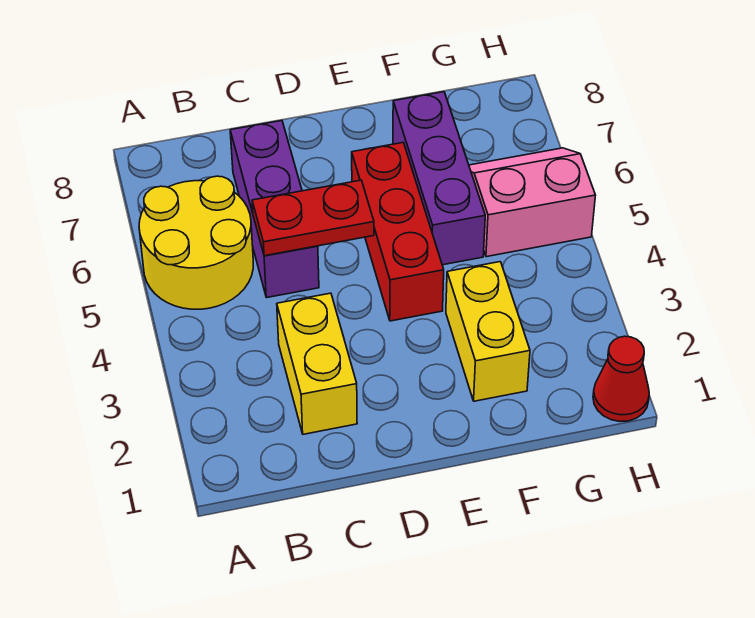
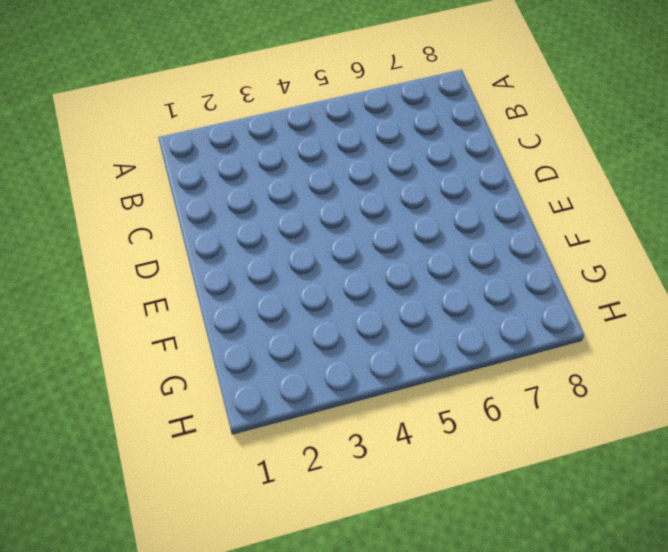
none -> yellow round brick A5:B6 level 1
none -> yellow brick C2:C3 level 1

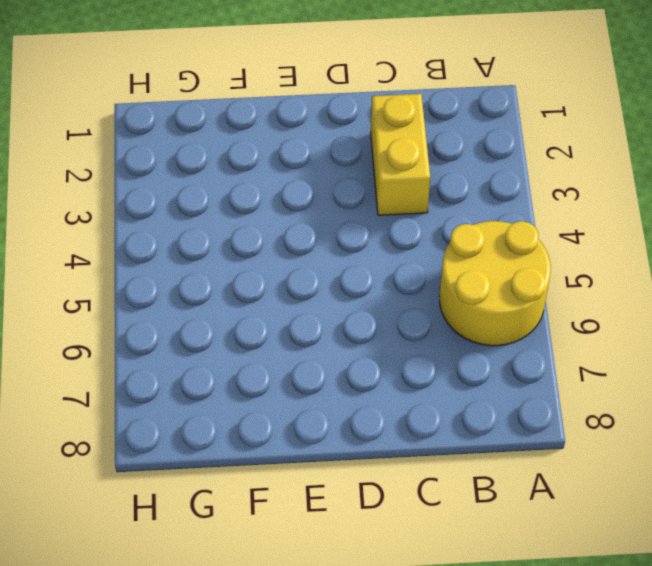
none -> purple brick C5:C7 level 1
none -> red brick E4:E6 level 1

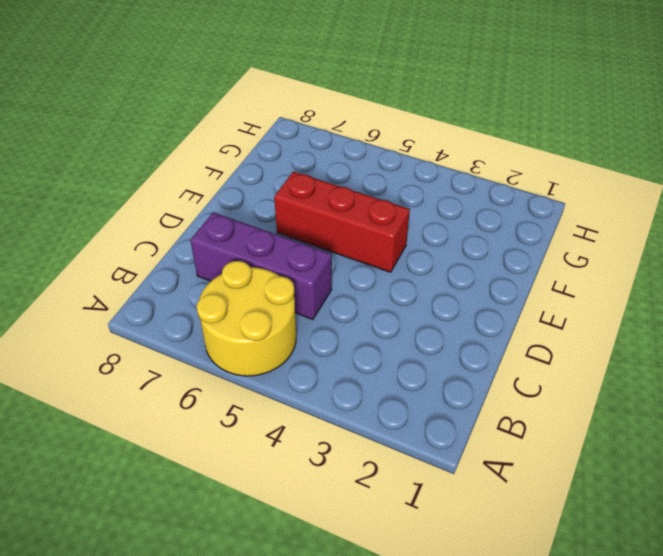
none -> yellow brick C2:C3 level 1
none -> yellow brick F2:F3 level 1

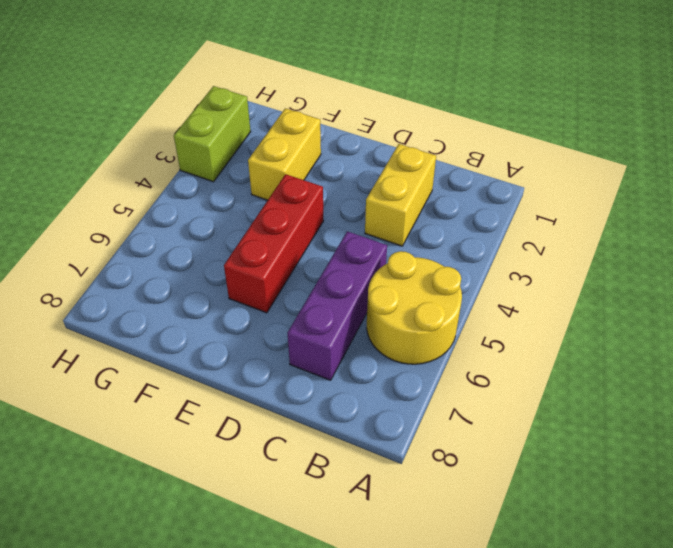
lime brick H2:H3 level 1 -> none
none -> purple brick F5:F7 level 1
none -> pink slope G5:H6 level 1 top 5

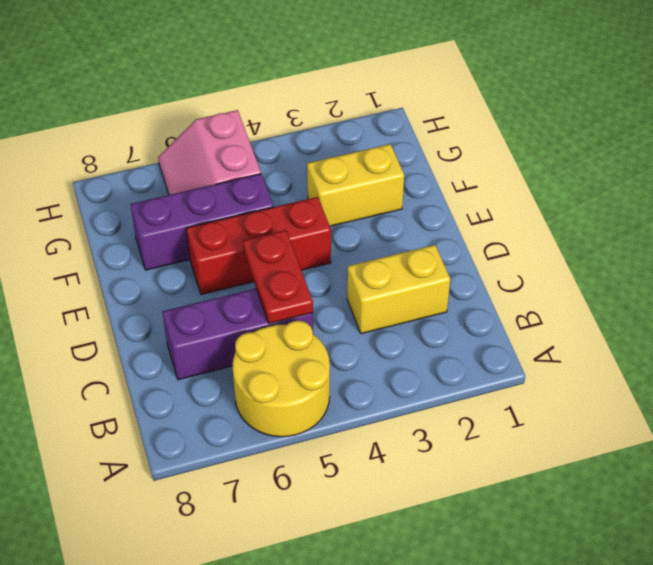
none -> red cone H1 level 1

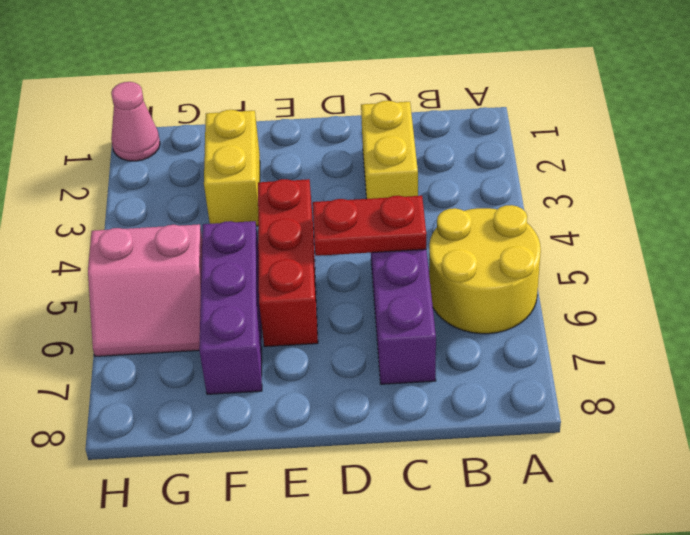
pink cone H1 level 1 -> red cone H1 level 1

